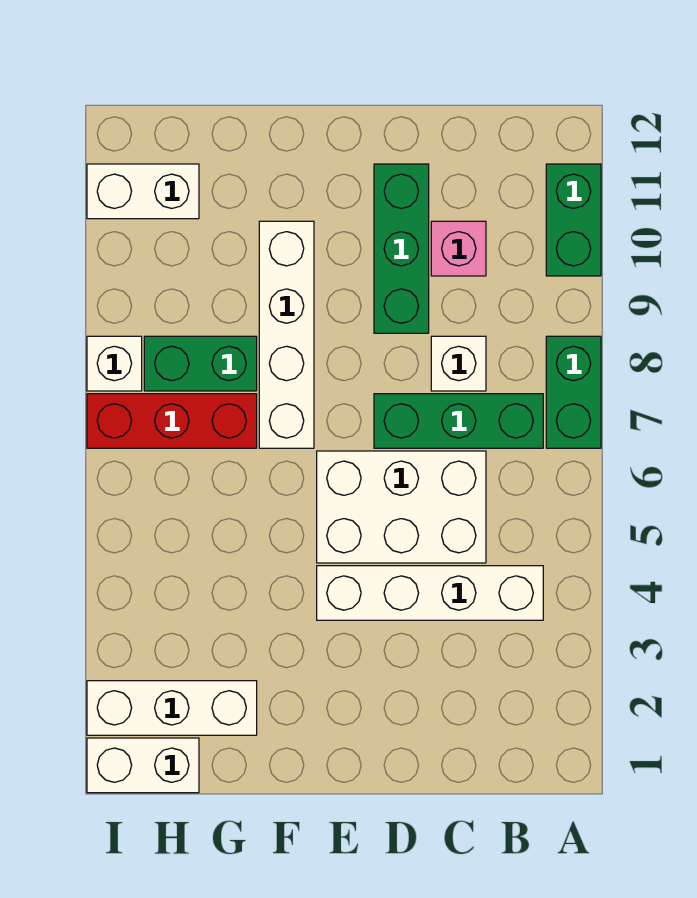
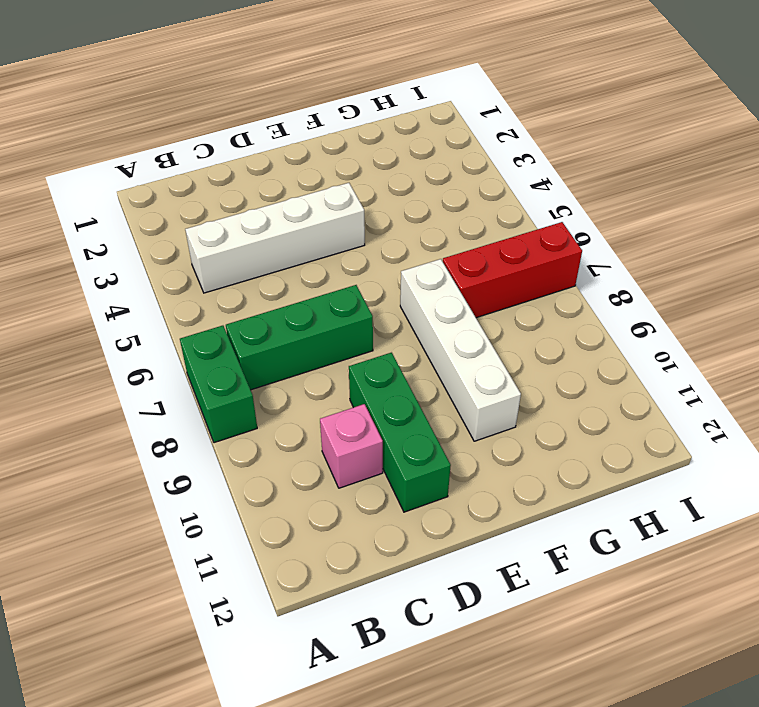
none -> green brick A10:A11 level 1
none -> white brick C5:E6 level 1
none -> white brick C8 level 1

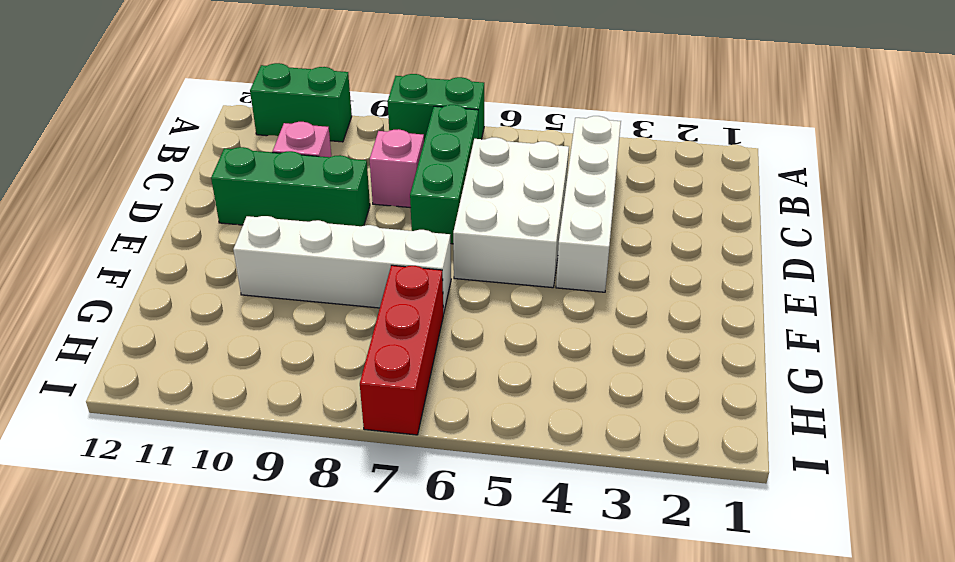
pink brick C8 level 1 -> white brick C8 level 1
none -> white brick G2:I2 level 1
none -> green brick G8:H8 level 1
none -> white brick H1:I1 level 1

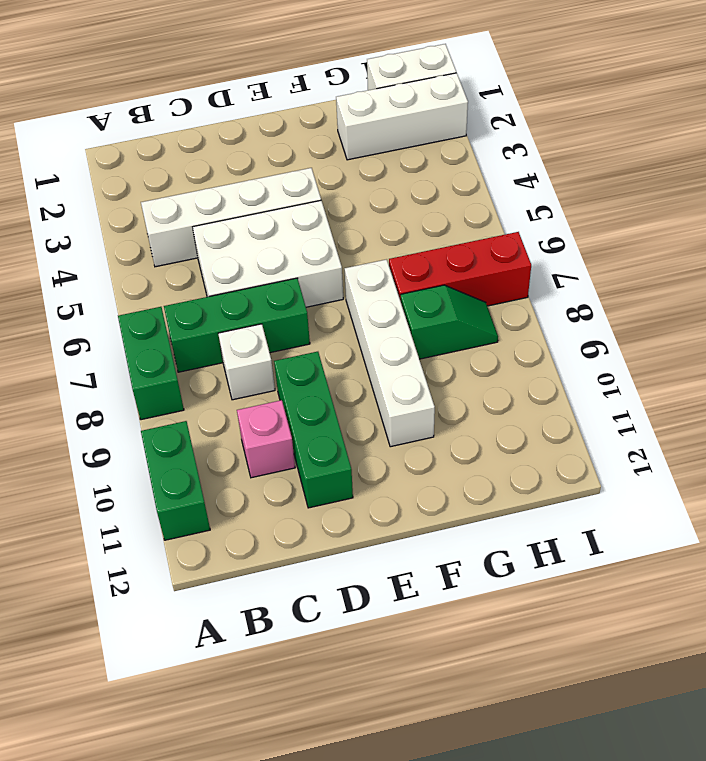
green slope G8:H8 level 1 top G -> green brick G8:H8 level 1
none -> white brick H11:I11 level 1
none -> white brick I8 level 1

